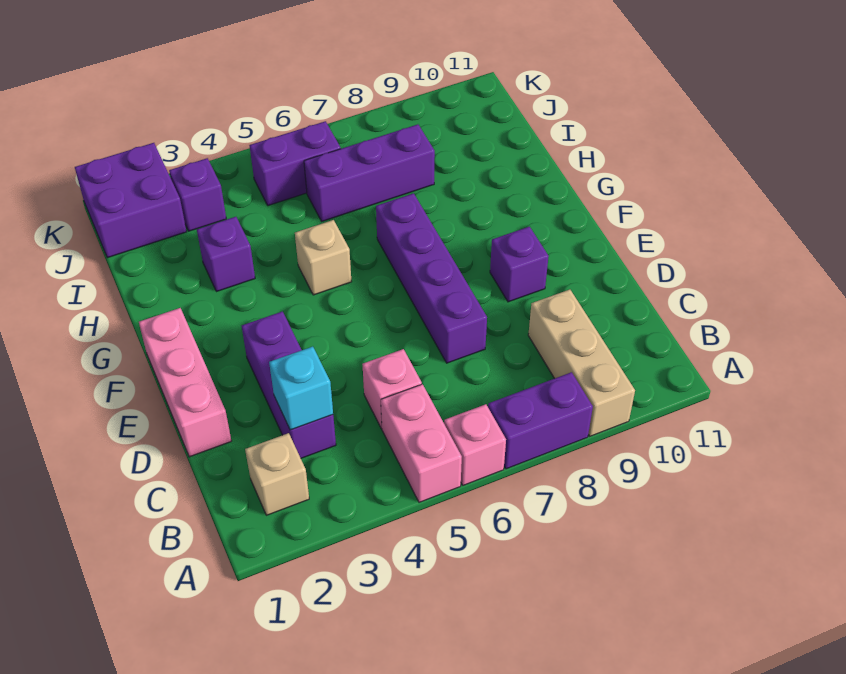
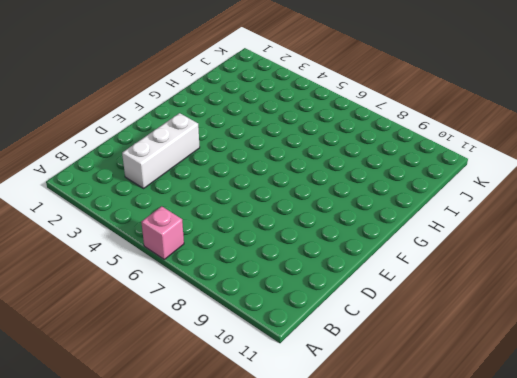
white brick C3:E3 level 1 -> purple brick C3:E3 level 1
none -> pink brick A5:B5 level 1
none -> purple brick A7:A8 level 1
none -> tan brick A9:C9 level 1

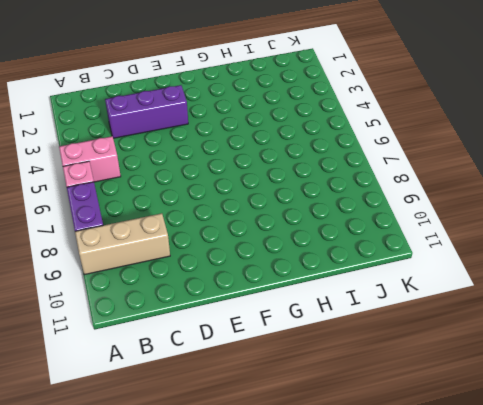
none -> tan brick B2 level 1
none -> pink brick C5 level 1
none -> pink brick D1:F1 level 1

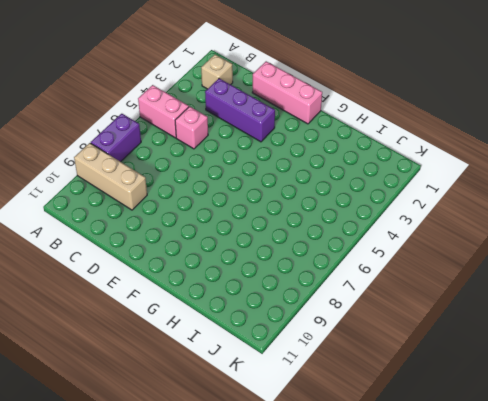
none -> pink brick A6 level 1
none -> purple brick D7:G7 level 1
none -> purple brick E9 level 1

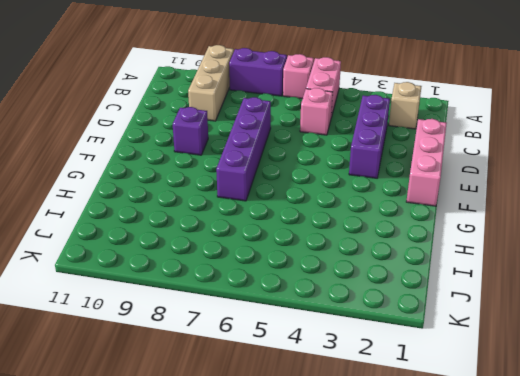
none -> tan brick G5 level 1
none -> purple brick H3 level 1
none -> purple brick I6:I8 level 1

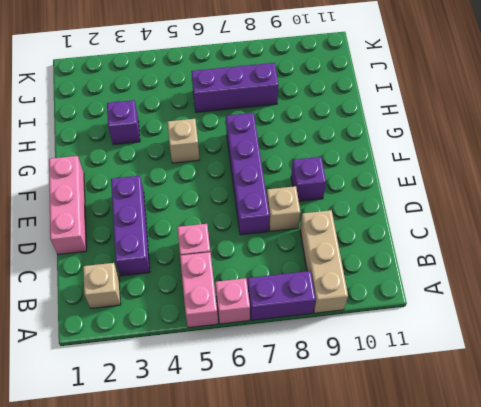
tan brick D8 level 1 -> none
none -> purple brick J1:K2 level 1
none -> purple brick J3 level 1
none -> purple brick J5:J6 level 1

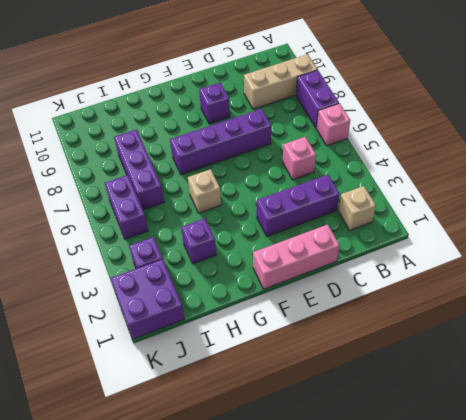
none -> pink brick A5:B5 level 1
none -> cyan brick C3 level 2

